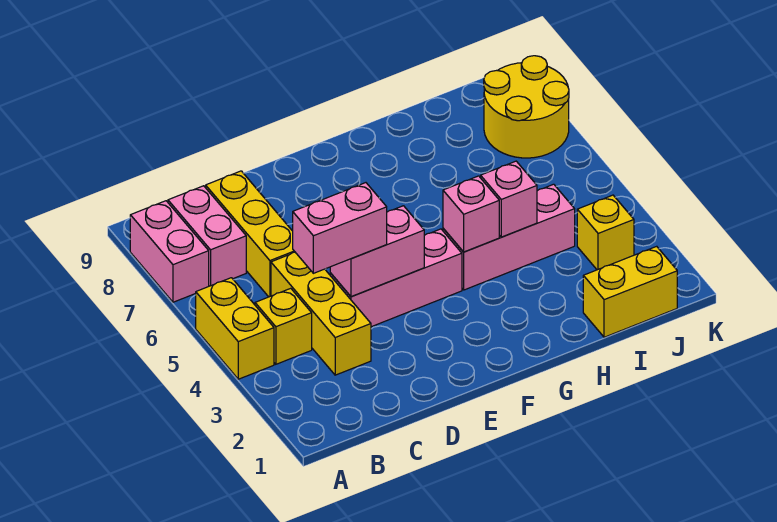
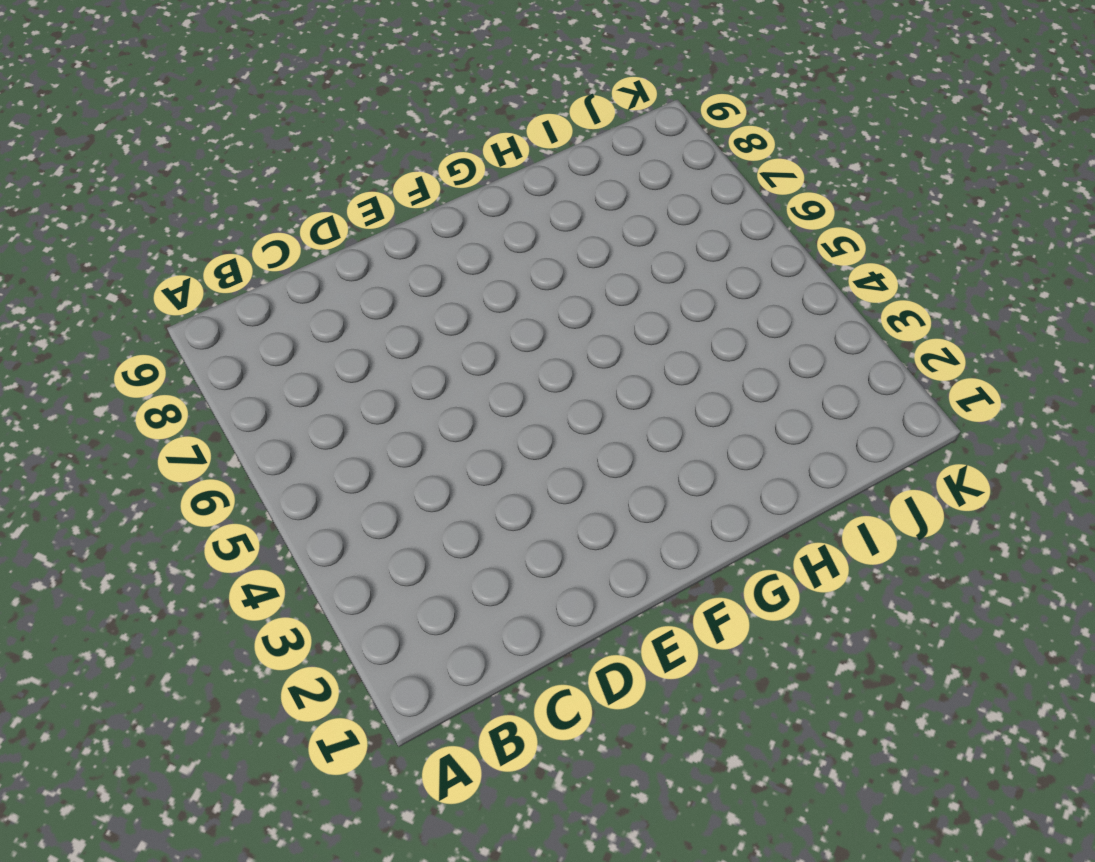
none -> yellow brick A4:A5 level 1
none -> pink brick A7:A8 level 1
none -> yellow brick B4 level 1

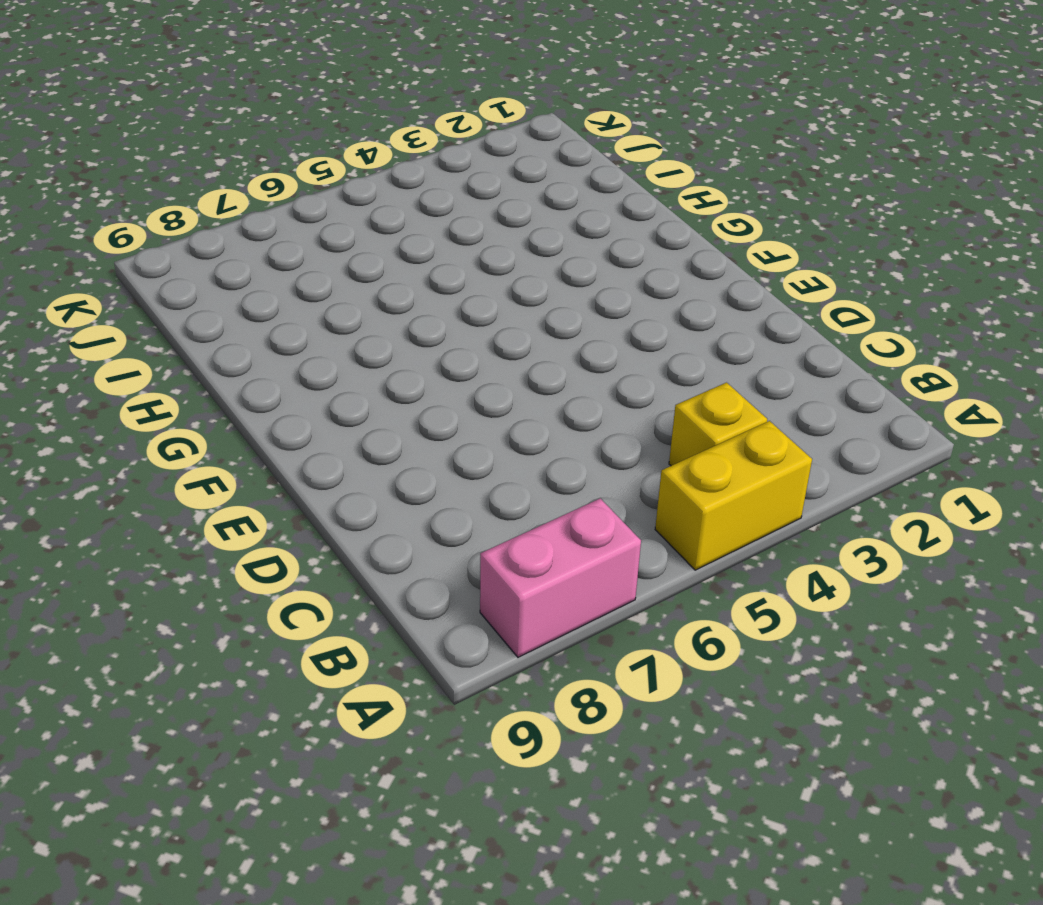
none -> pink brick B7:B8 level 1
none -> yellow brick C3:C5 level 1
none -> yellow brick C6:C8 level 1

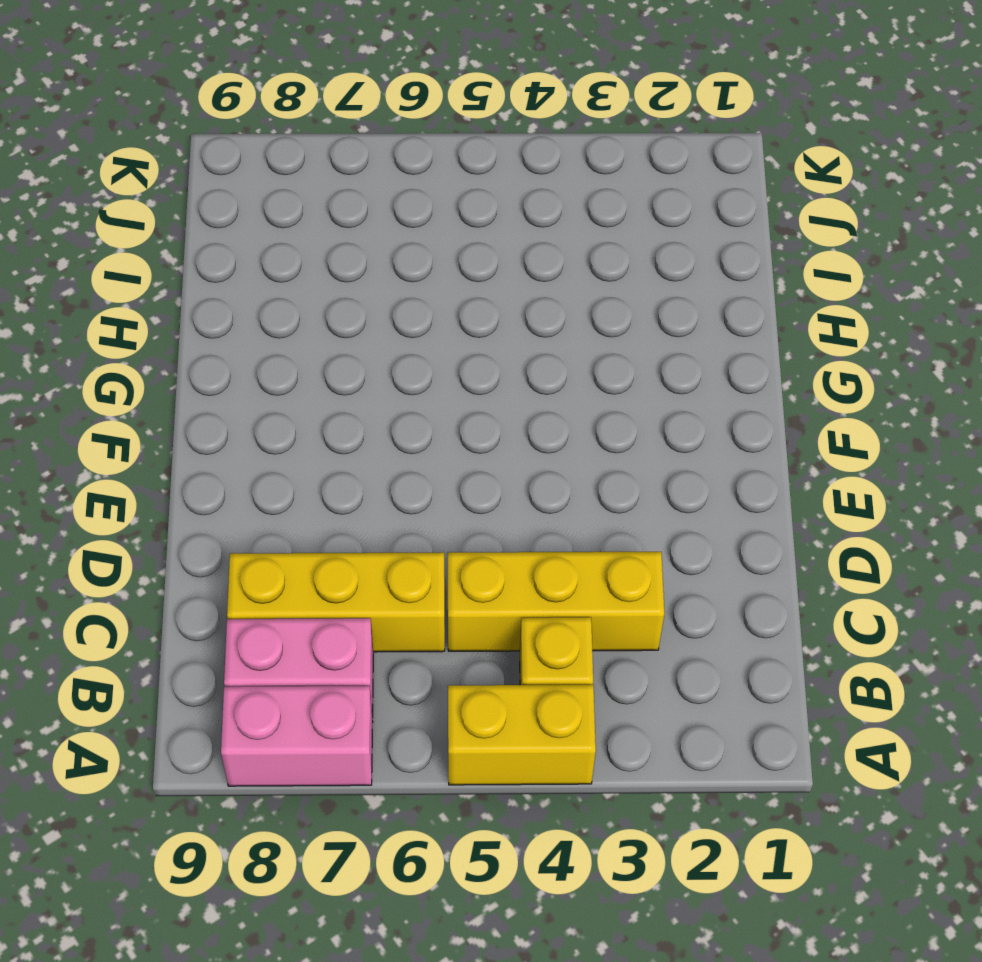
none -> pink brick D4:F4 level 1
none -> pink brick G4:I4 level 1
none -> yellow brick I1:J1 level 1

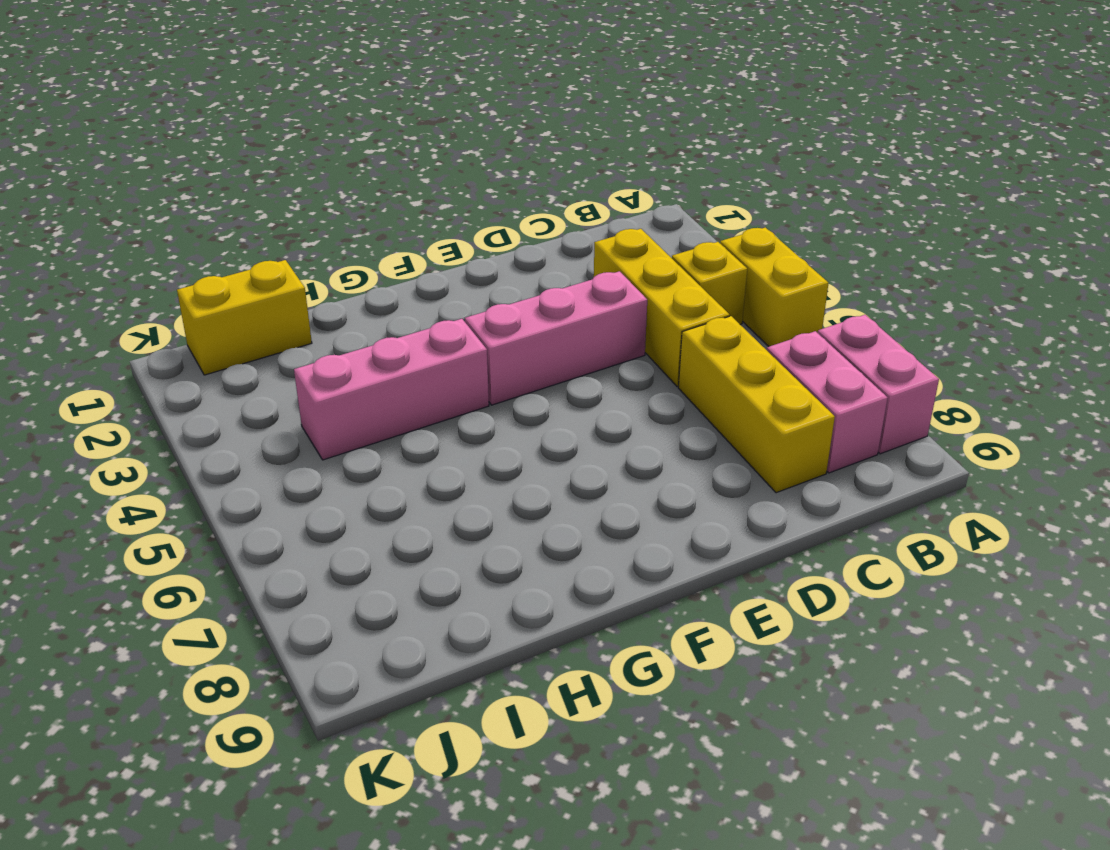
none -> yellow brick J3 level 1
none -> yellow round brick J7:K8 level 1
none -> pink brick D4:E4 level 2

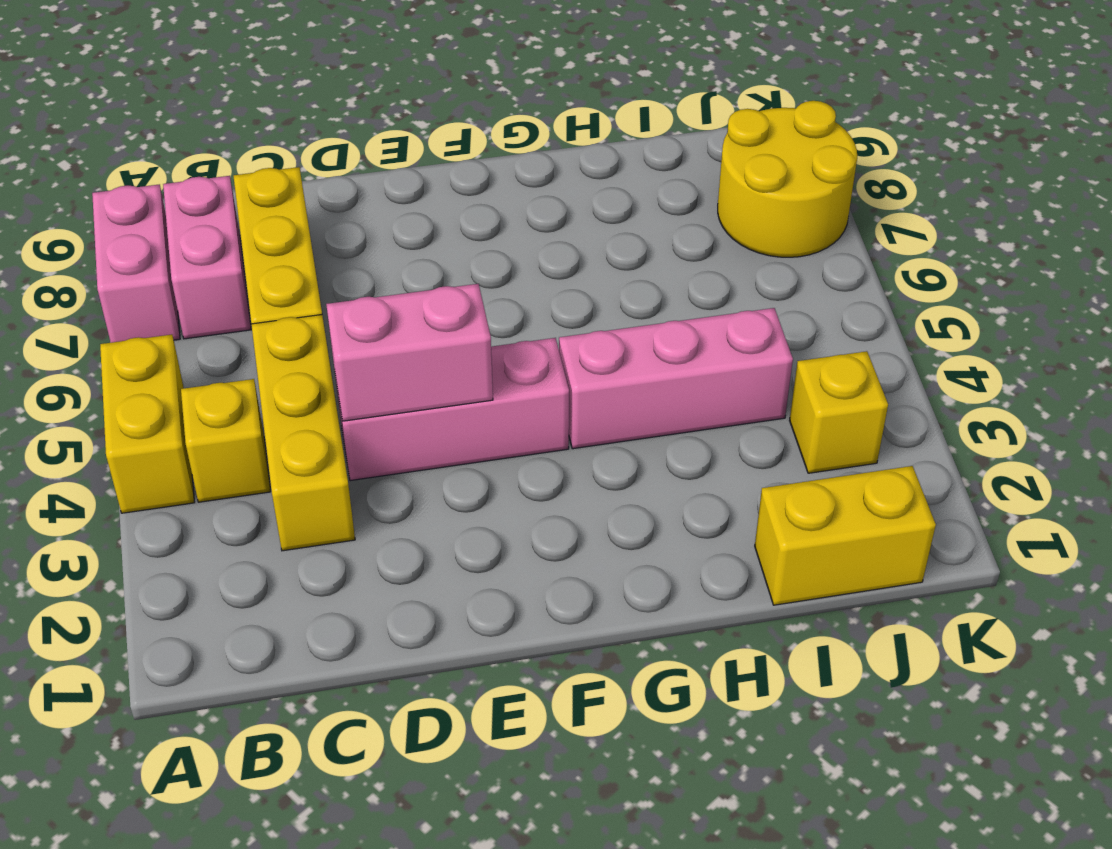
none -> pink brick G4 level 2
none -> pink brick H4 level 2
none -> pink brick C4:D4 level 3

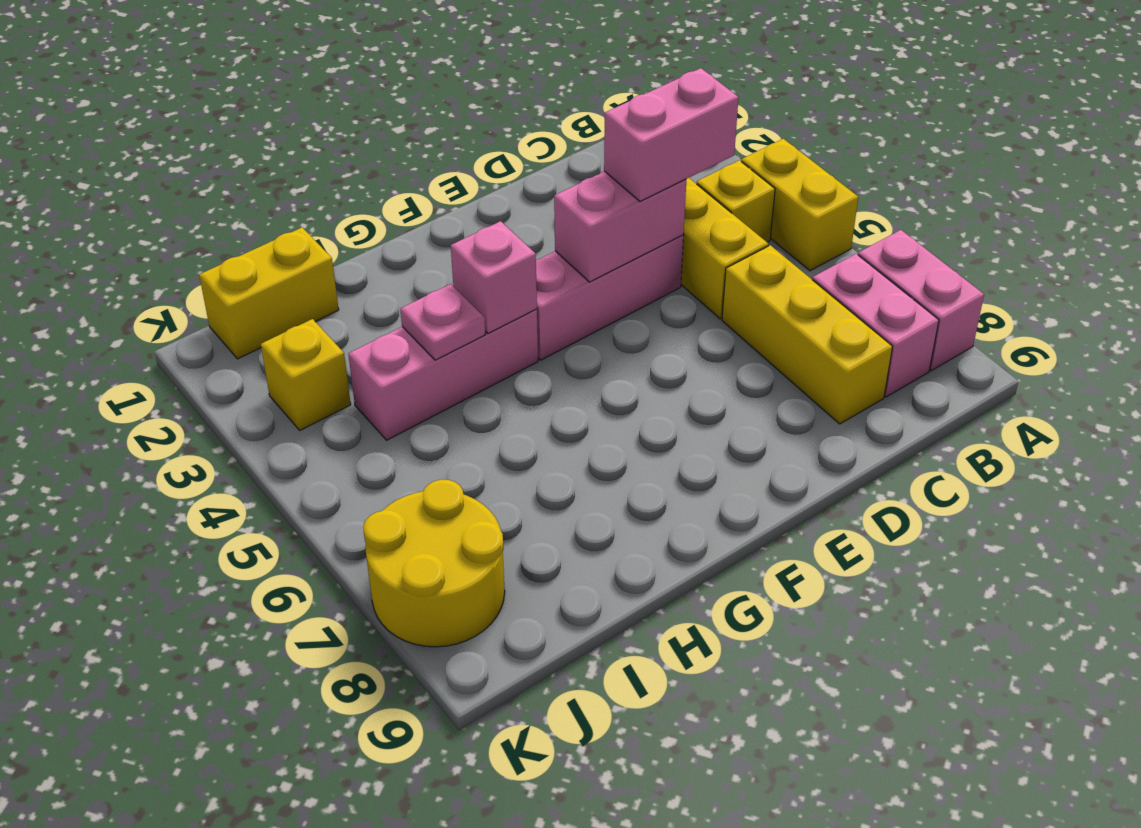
pink plate H4 level 2 -> pink brick H4 level 2

